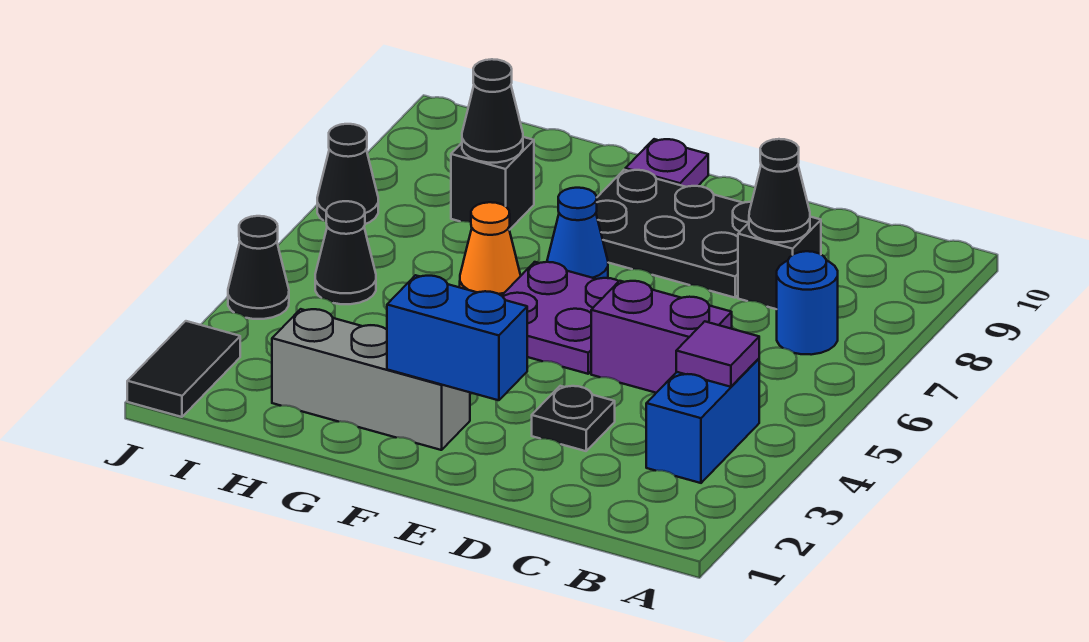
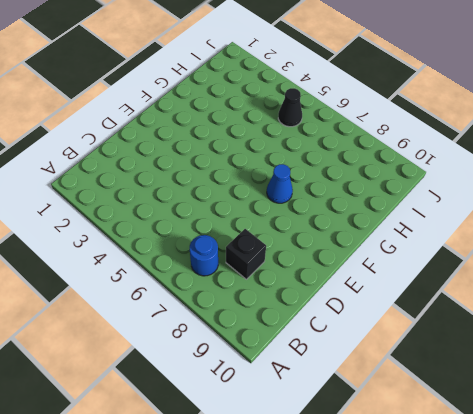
none -> blue brick B3:B4 level 1
none -> purple brick C5:D5 level 1
none -> black plate D3 level 1

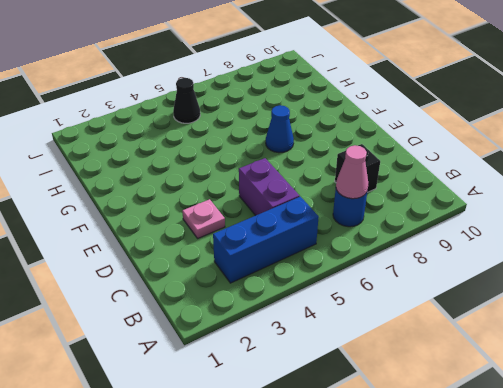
blue brick B3:B5 level 1 -> blue brick B3:B4 level 1
pink cone B7 level 2 -> none
pink plate D3 level 1 -> black plate D3 level 1
none -> black plate D8:F9 level 1
none -> purple plate E5:F6 level 1
none -> grey brick F2:H2 level 1

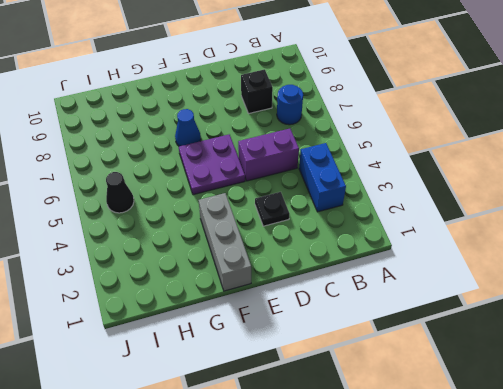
grey brick F1:F3 level 1 -> grey brick F2:H2 level 1
none -> black plate D8:F9 level 1
none -> purple plate F10 level 1
none -> orange cone G6 level 1

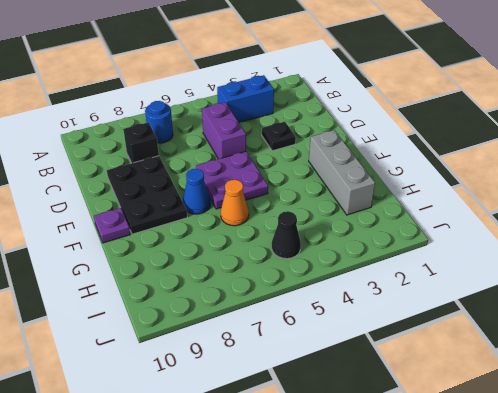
none -> black brick H8 level 1
none -> black tile J1:J2 level 1
none -> black cone J4 level 1

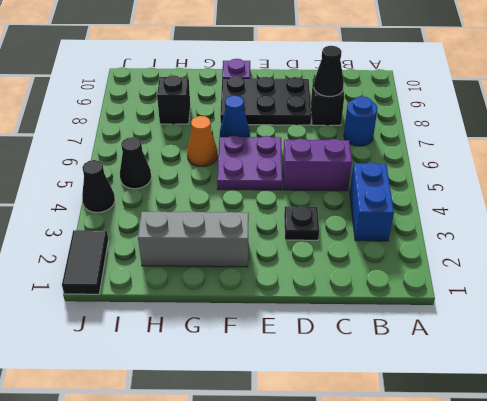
none -> black cone J7 level 1
none -> purple tile B4 level 2
none -> blue brick E2:F2 level 2

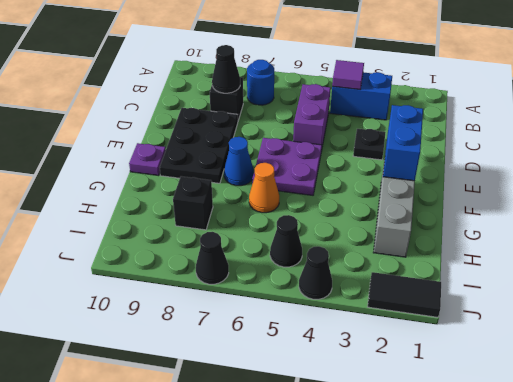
none -> black cone H8 level 2

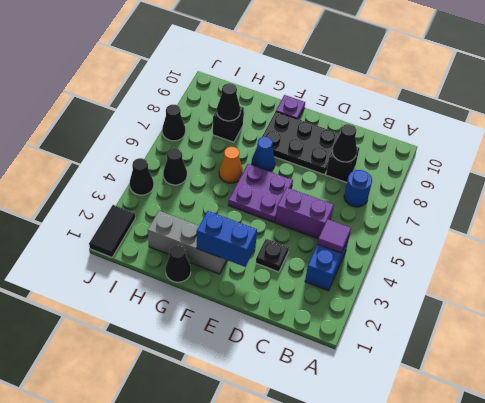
black cone G1 level 1 -> none

